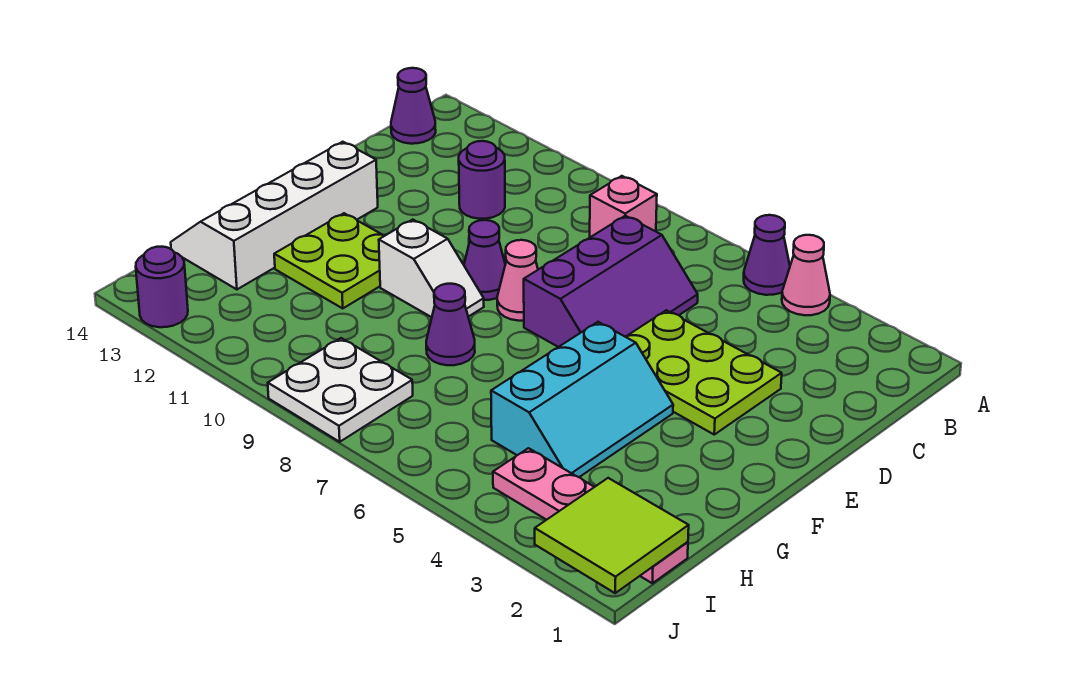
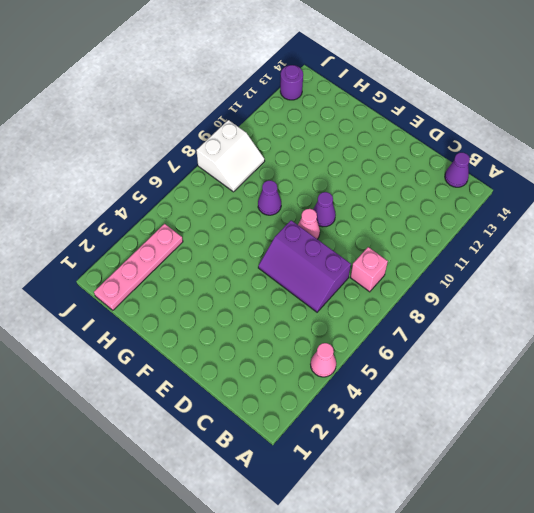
white slope I8:J9 level 1 top J -> white plate I8:J9 level 1
none -> purple cone A5 level 1
none -> purple round brick C11 level 1
none -> lime plate D3:E5 level 1

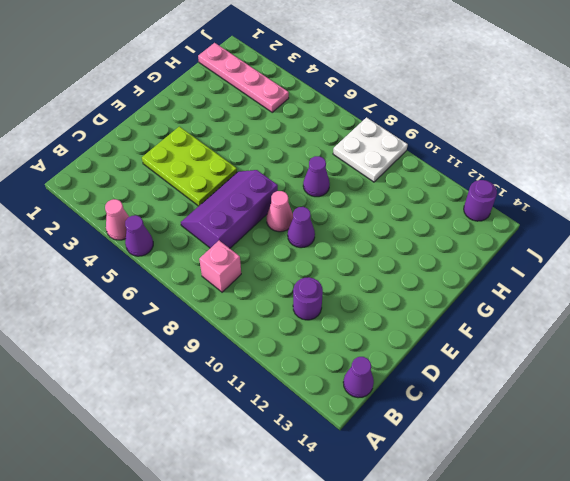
none -> white slope E13:H14 level 1 top 13
none -> cyan slope F4:H5 level 1 top 5
none -> white slope F9:F10 level 1 top 10

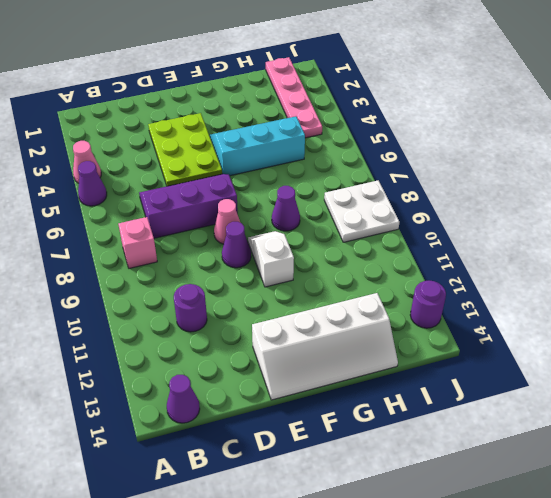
none -> lime plate F11:G12 level 1
none -> lime tile I1:J2 level 2

